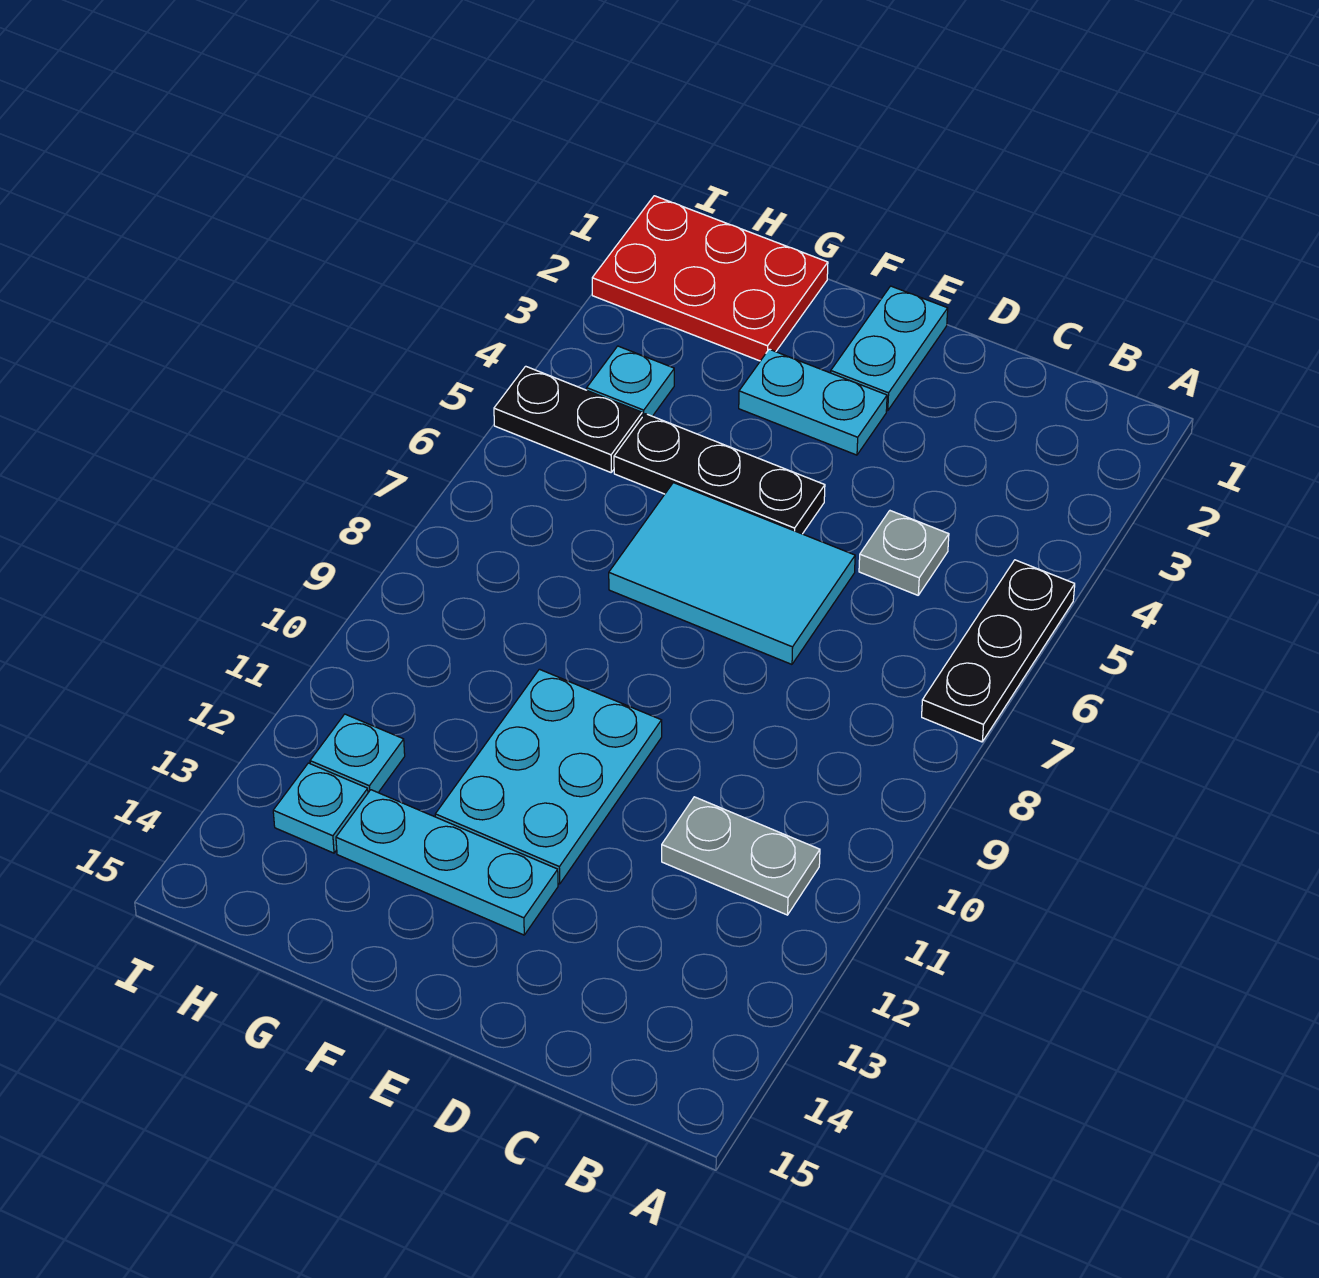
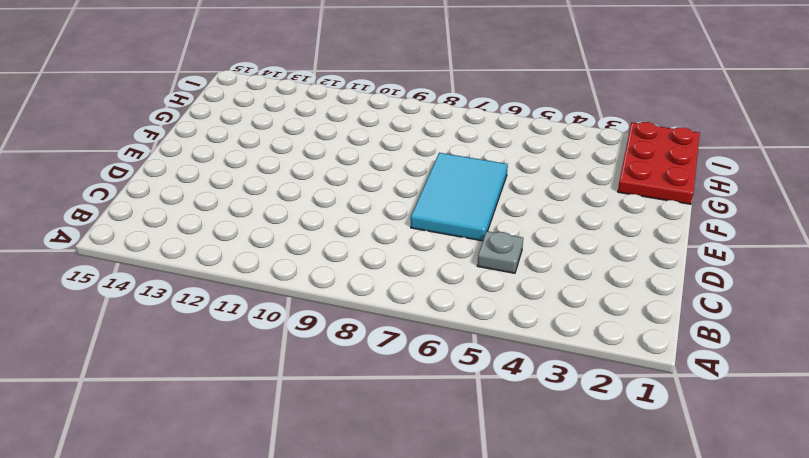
none -> black plate A5:A7 level 1
none -> grey plate B11:C11 level 1
none -> cyan plate E1:E2 level 1

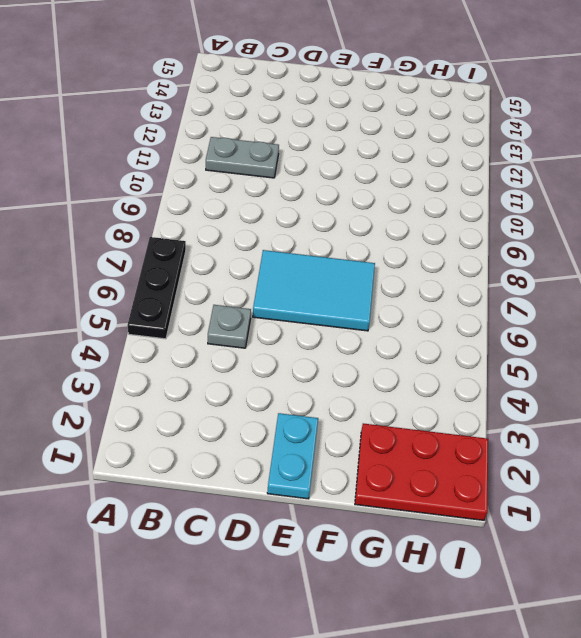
none -> cyan plate E3:F3 level 1
none -> black plate E5:G5 level 1
none -> cyan plate E10:F12 level 1

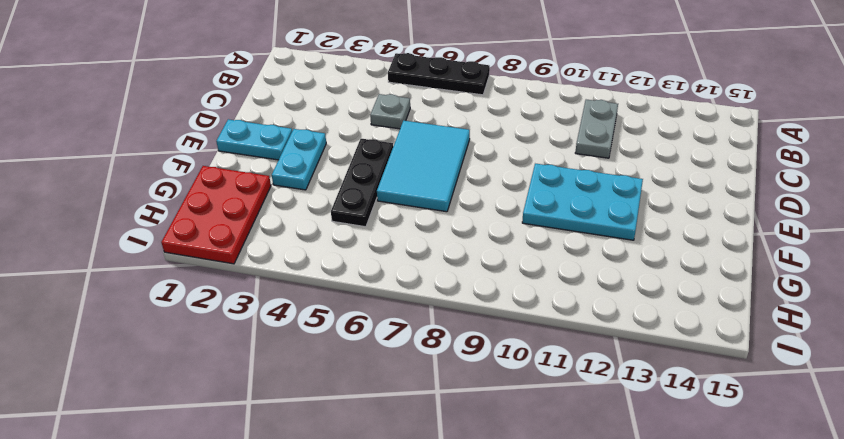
none -> cyan plate E13:G13 level 1
none -> cyan plate H4 level 1
none -> black plate H5:I5 level 1

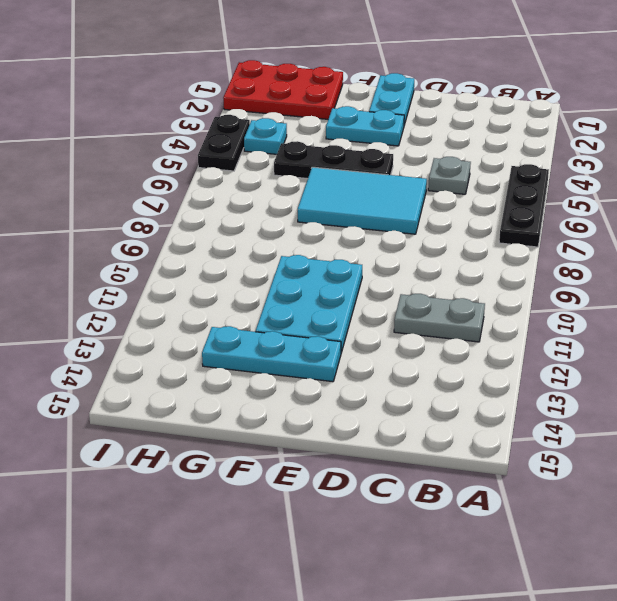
black plate I4:I5 level 1 -> black plate H5:I5 level 1
none -> cyan plate H12 level 1
none -> cyan plate H13 level 1

